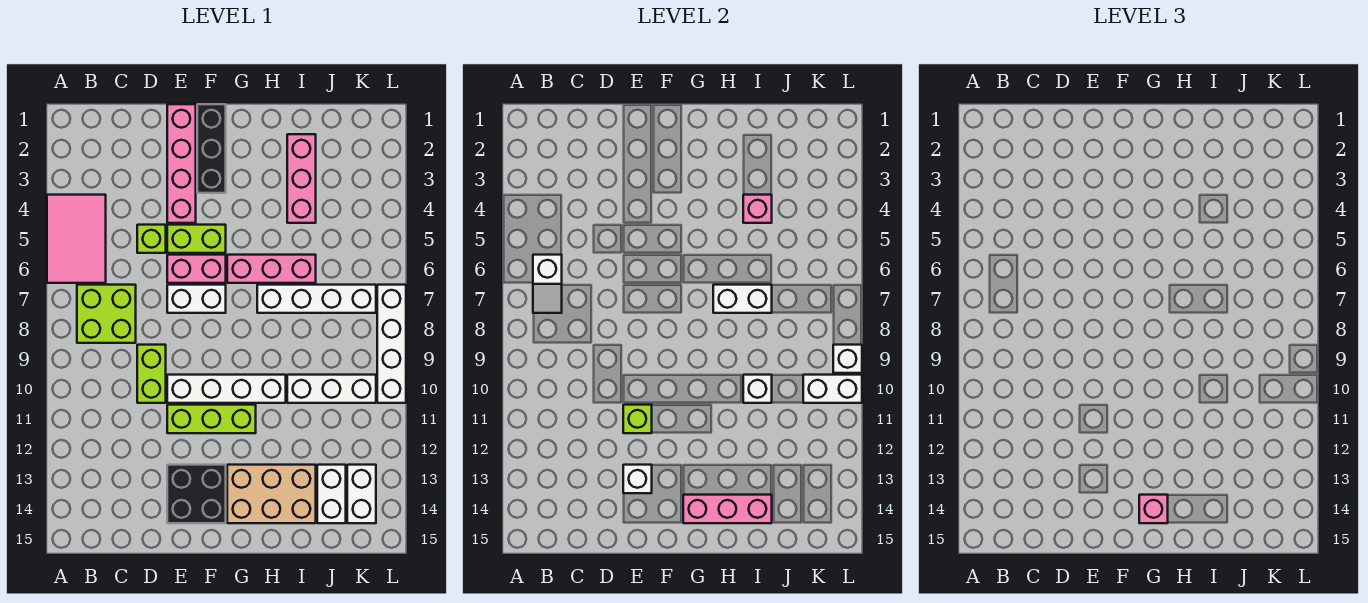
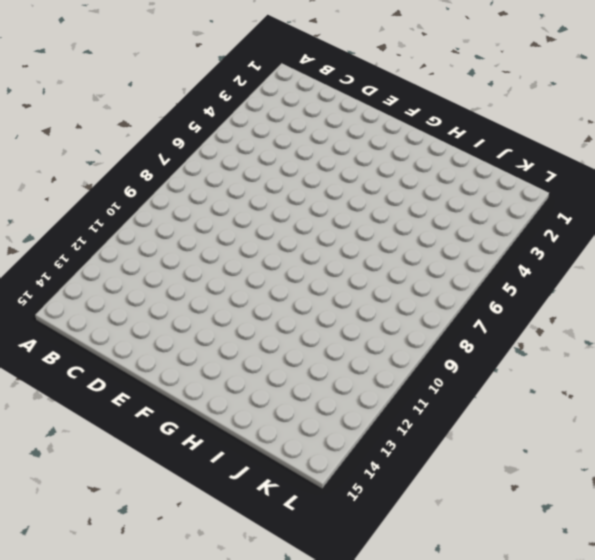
none -> pink tile A4:B6 level 1
none -> lime brick B7:C8 level 1
none -> lime brick D5 level 1
none -> lime brick D9:D10 level 1

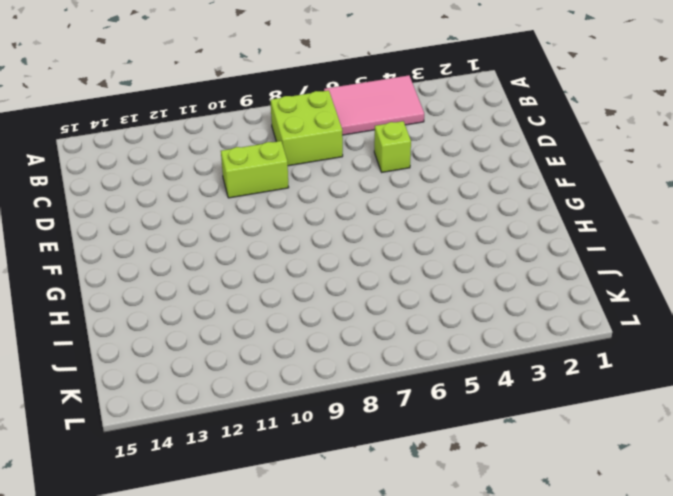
none -> pink brick E1:E4 level 1
none -> lime brick E5:F5 level 1
none -> pink brick E6:F6 level 1
none -> white brick E7:F7 level 1

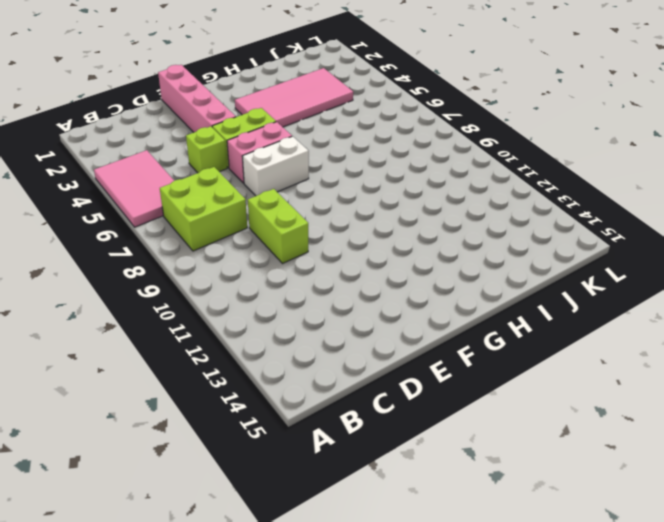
pink tile G3:J4 level 1 -> pink brick I2:I4 level 1
none -> white brick E10:H10 level 1
none -> lime brick E11:G11 level 1
none -> black brick E13:F14 level 1
none -> black brick F1:F3 level 1

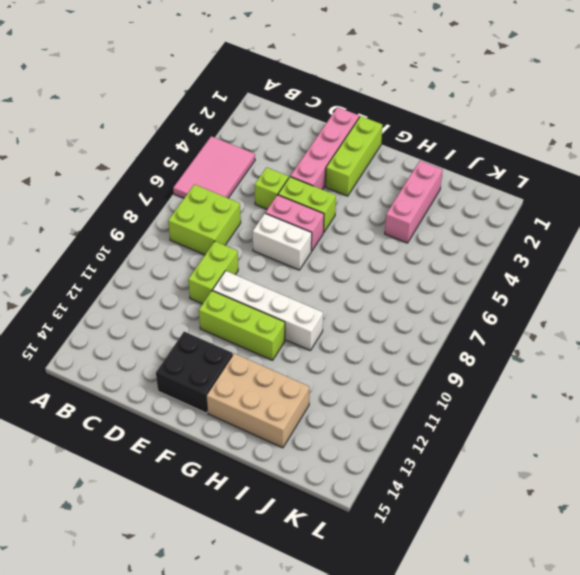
lime brick F1:F3 level 1 -> black brick F1:F3 level 1
none -> pink brick G6:I6 level 1
none -> white brick H7:K7 level 1
none -> white brick I10:K10 level 1
none -> white brick J13:J14 level 1

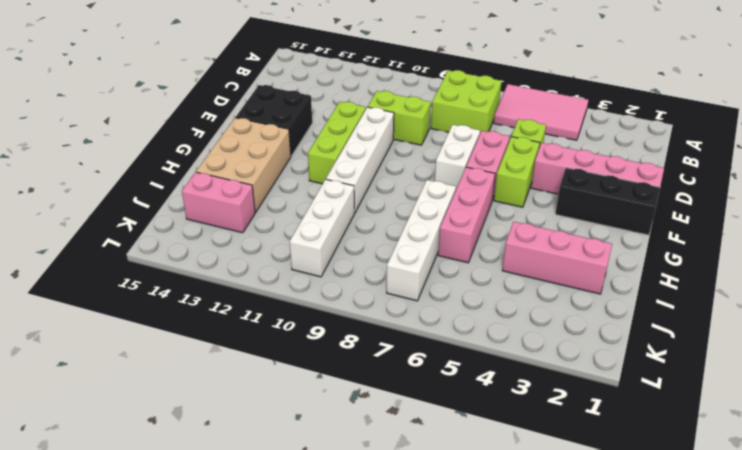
pink brick J13:J14 level 1 -> white brick J13:J14 level 1
none -> white brick K13:K14 level 1
none -> white brick L7:L10 level 1
none -> white slope B6:B7 level 2 top 6
none -> lime brick E11 level 2

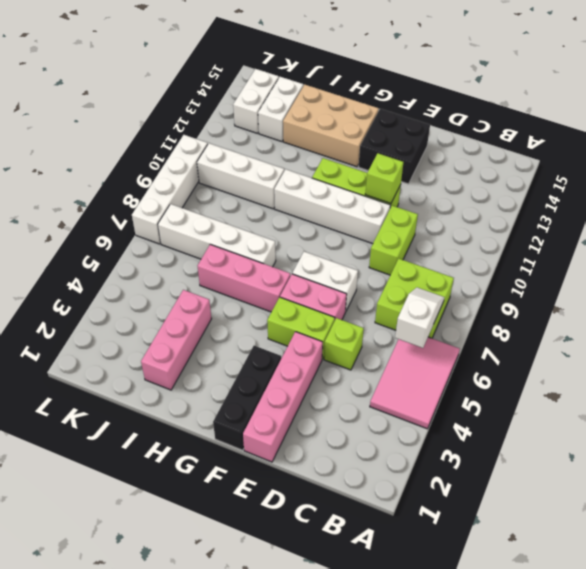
none -> white brick E13 level 2
none -> pink brick G14:I14 level 2
none -> white brick H7:I7 level 2
none -> pink brick I4 level 2

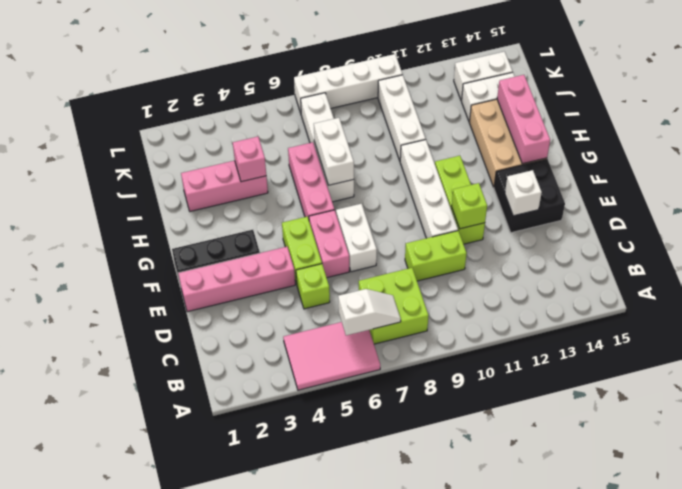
none -> white brick I10 level 2
none -> white brick K10:L10 level 2
none -> white brick L9 level 2
none -> pink brick G14 level 3

